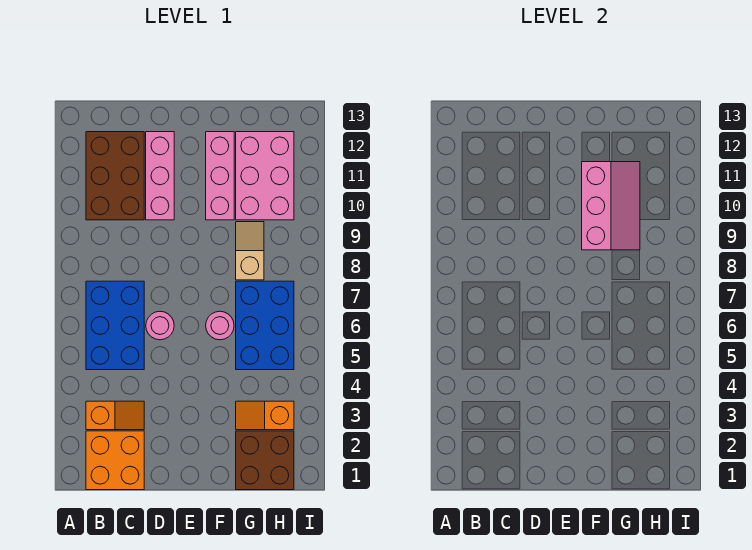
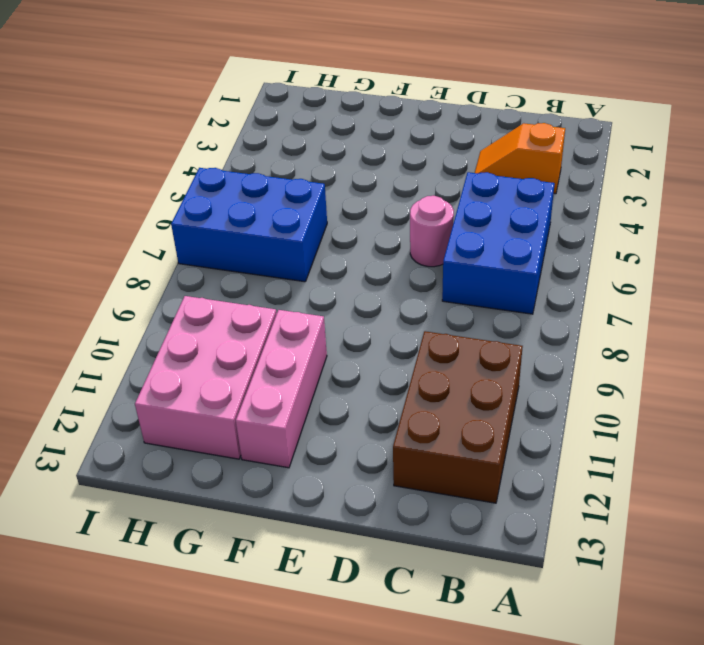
blue brick G6:I7 level 1 -> blue brick G5:H7 level 1
none -> orange brick B1:C2 level 1
none -> pink brick D10:D12 level 1
none -> pink round brick F6 level 1

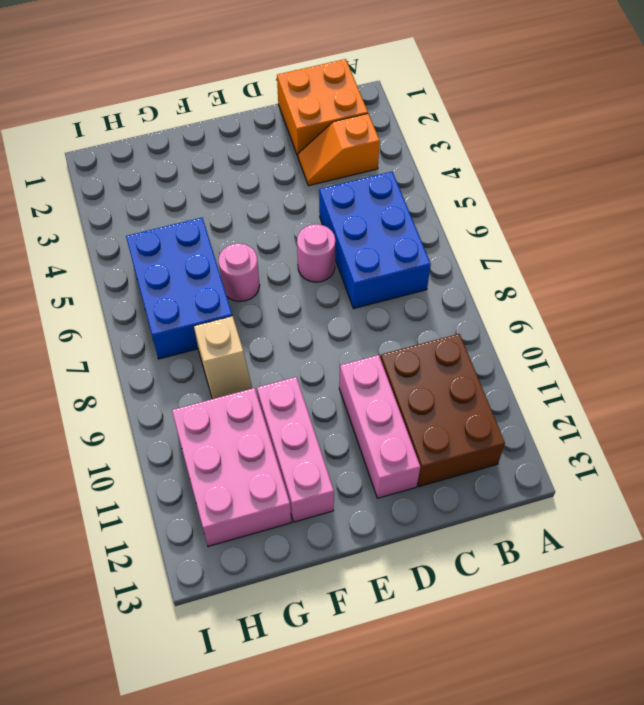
none -> brown brick G1:H2 level 1
none -> orange slope G3:H3 level 1 top H
none -> pink slope F9:G11 level 2 top F

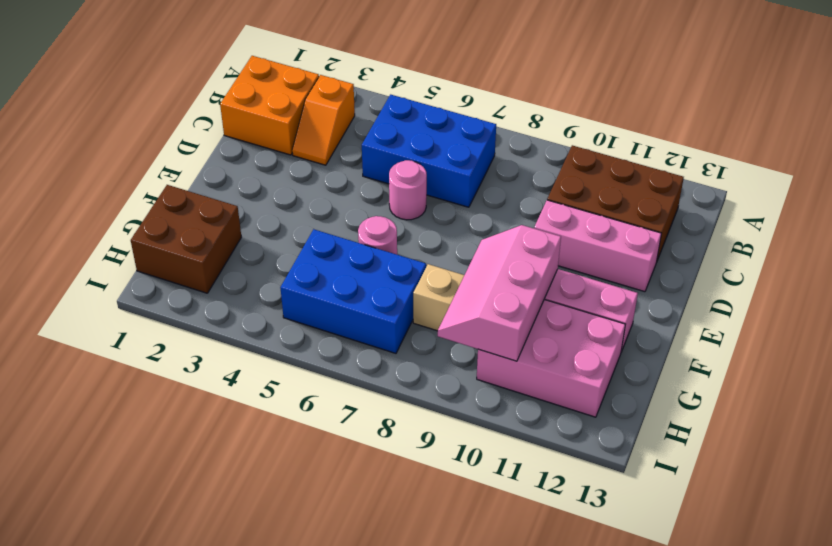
pink slope F9:H10 level 2 top 10 -> pink slope F9:G11 level 2 top F
none -> orange slope G3:H3 level 1 top H

